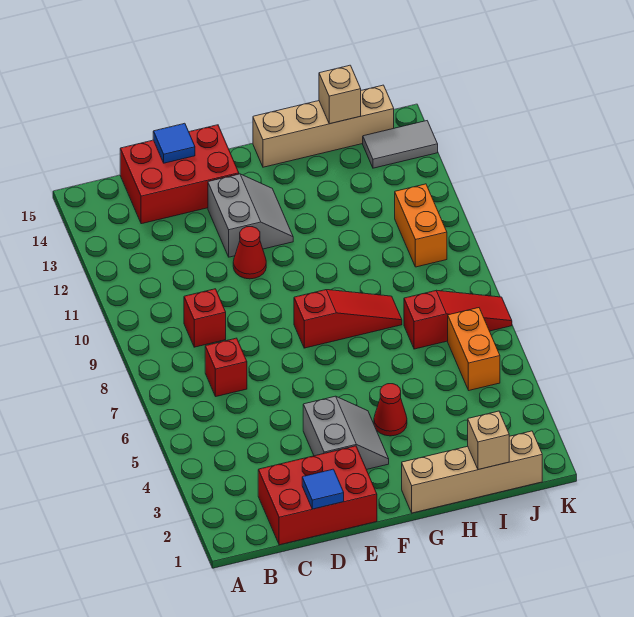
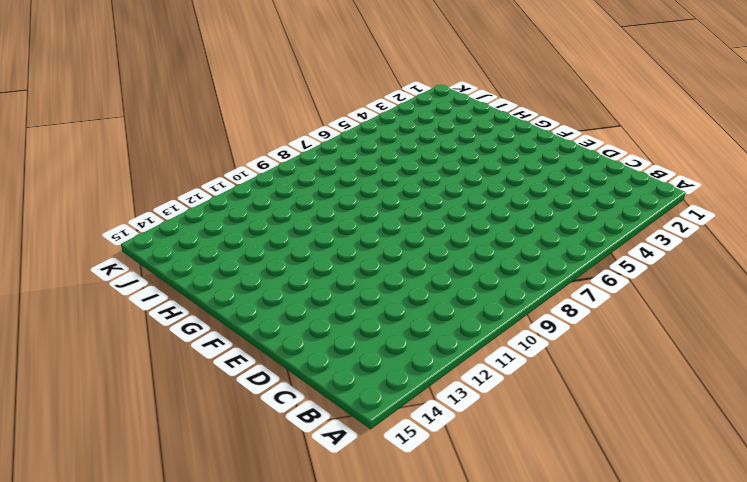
none -> red brick C1:E2 level 1
none -> red brick C7 level 1
none -> red brick C9 level 1

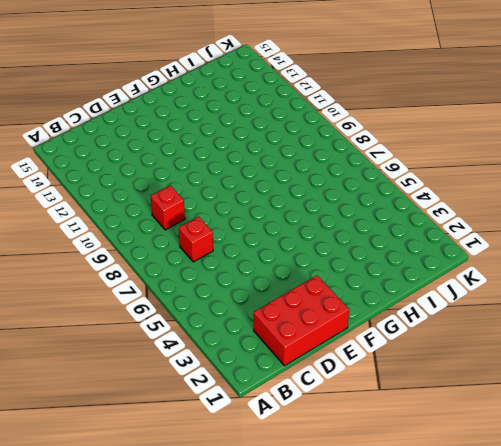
none -> red brick C14:E15 level 1
none -> grey slope E3:F4 level 1 top E
none -> red cone E11 level 1

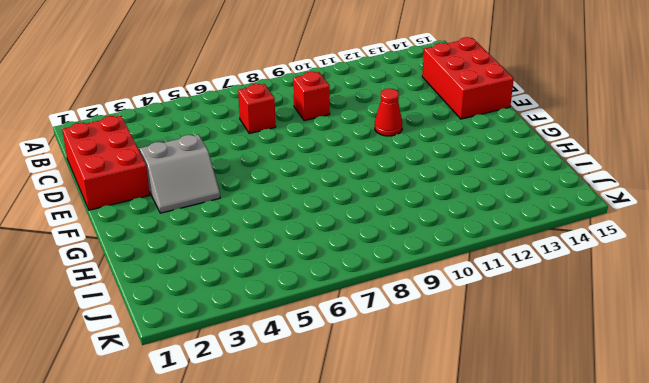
none -> grey slope E12:F13 level 1 top E
none -> red slope F8:H8 level 1 top F
none -> tan brick G1:J1 level 1

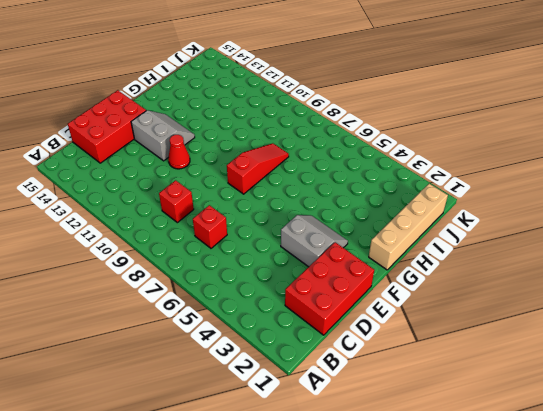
none -> red cone G4 level 1
none -> tan brick G15:J15 level 1
none -> red slope I7:K7 level 1 top I

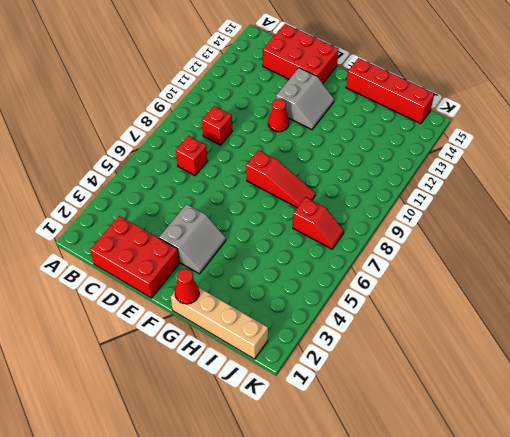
red cone G1 level 2 -> red cone G4 level 1
red brick G15:J15 level 1 -> tan brick G15:J15 level 1
red slope I7:J7 level 1 top I -> red slope I7:K7 level 1 top I
none -> orange brick J5:J6 level 1
none -> orange brick J10:J11 level 1
none -> grey tile J14:K14 level 1

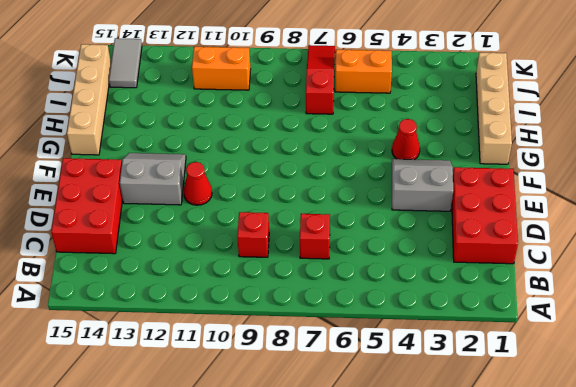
none -> red slope F8:H8 level 1 top F
none -> blue tile D1 level 2
none -> blue tile D15 level 2

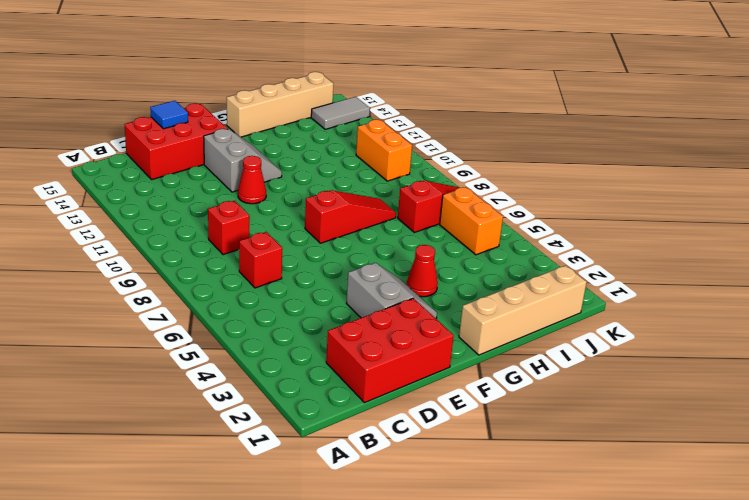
none -> blue tile D1 level 2
none -> tan brick I1 level 2
none -> tan brick I15 level 2

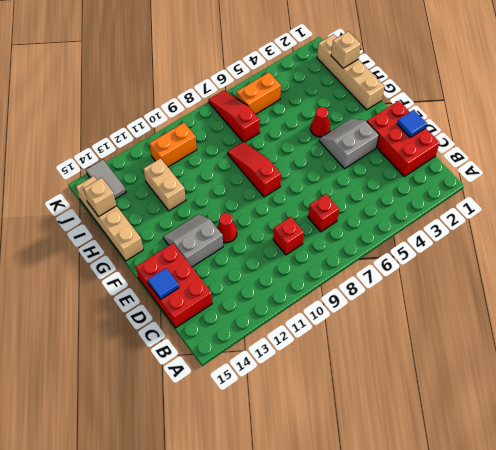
tan brick H12:I12 level 1 -> none

